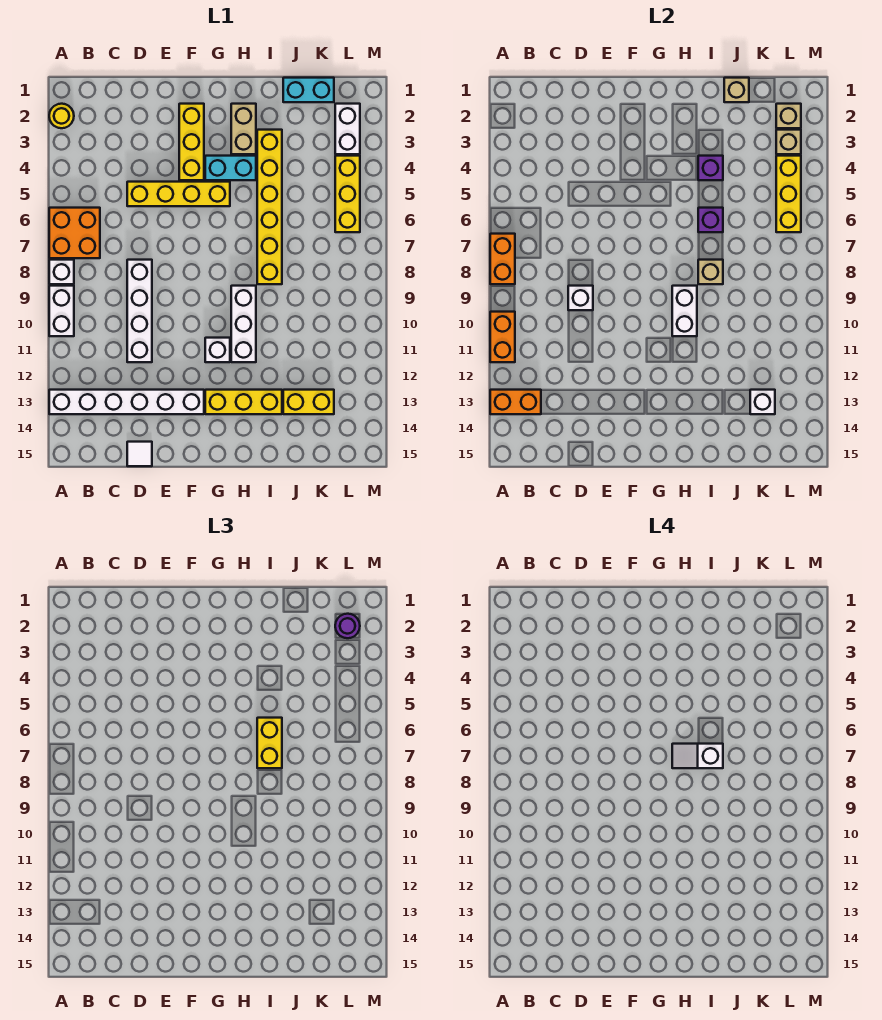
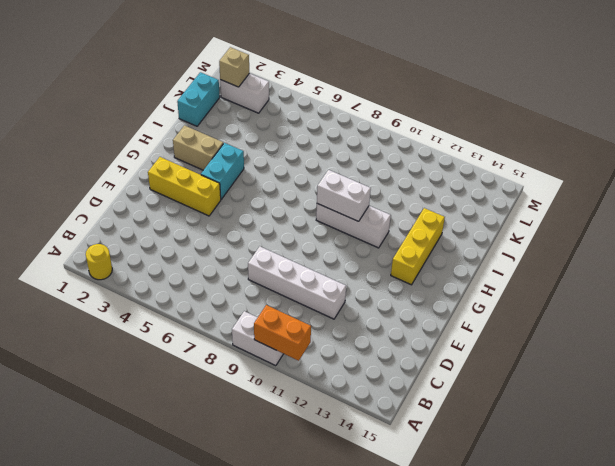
none -> orange brick A6:B7 level 1
none -> white brick A8 level 1
none -> white brick A13:F13 level 1
none -> yellow brick D5:G5 level 1

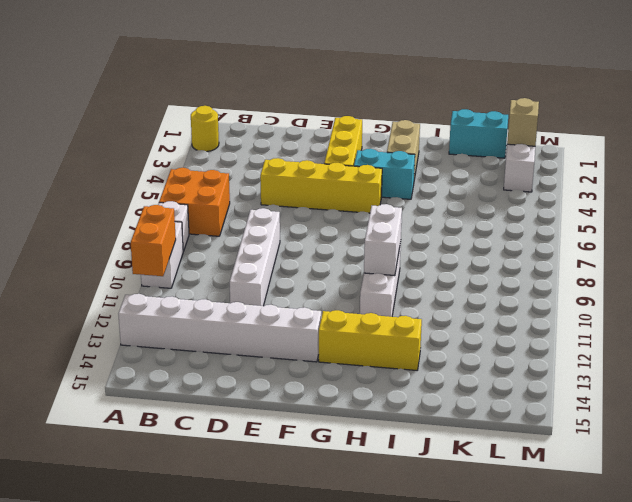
none -> white tile D15 level 1
none -> white brick G11 level 1
none -> yellow brick I3:I8 level 1
none -> yellow brick J13:K13 level 1

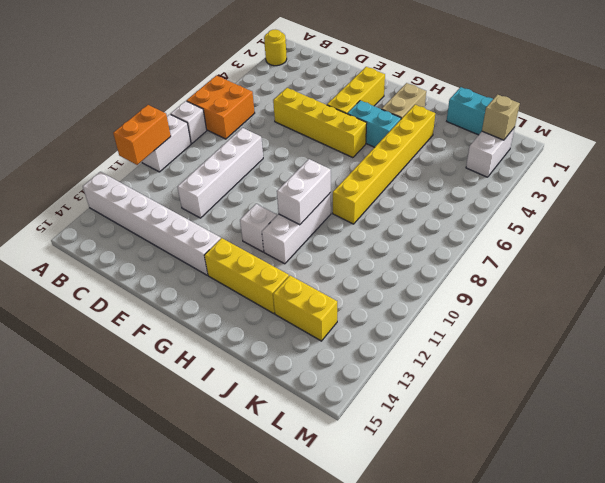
none -> white tile D15 level 1
none -> yellow brick L4:L6 level 1
none -> orange brick A7:A8 level 2
none -> orange brick A13:B13 level 2

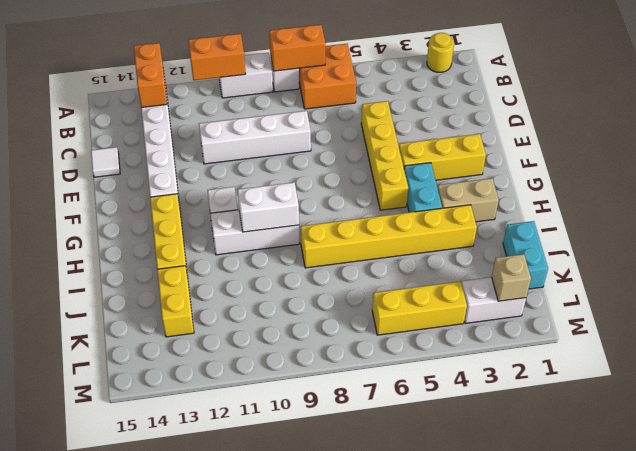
none -> white brick D9 level 2
none -> purple brick I4 level 2
none -> purple brick I6 level 2
none -> tan brick I8 level 2

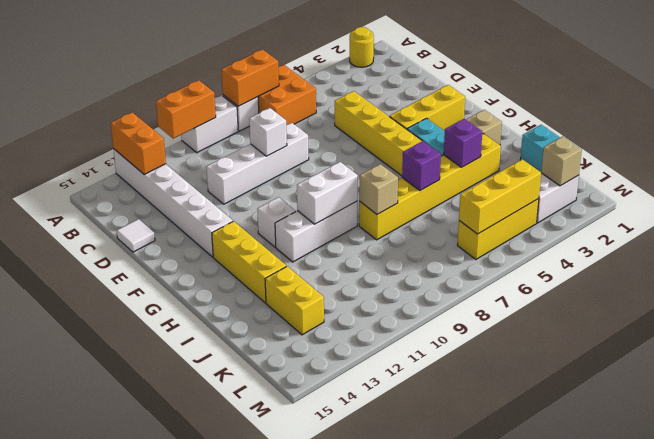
none -> tan brick J1 level 2
none -> white brick K13 level 2
none -> tan brick L3 level 2
none -> yellow brick I6:I7 level 3

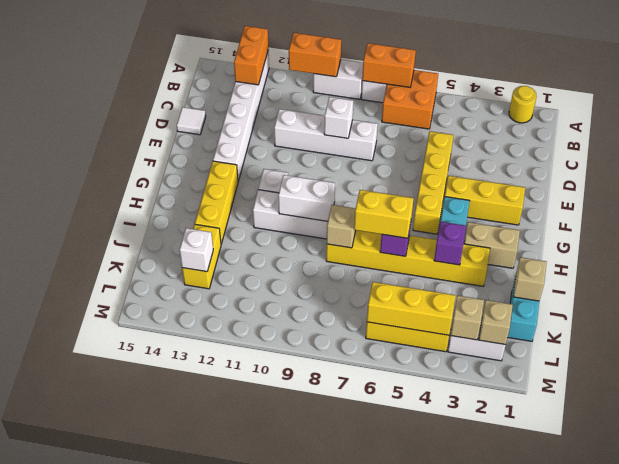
none -> purple round brick L2 level 3
none -> white slope H7:I7 level 4 top I

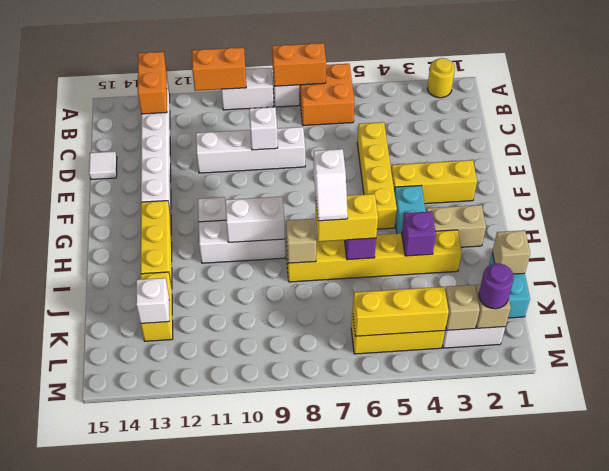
white slope H7:I7 level 4 top H -> white slope H7:I7 level 4 top I

